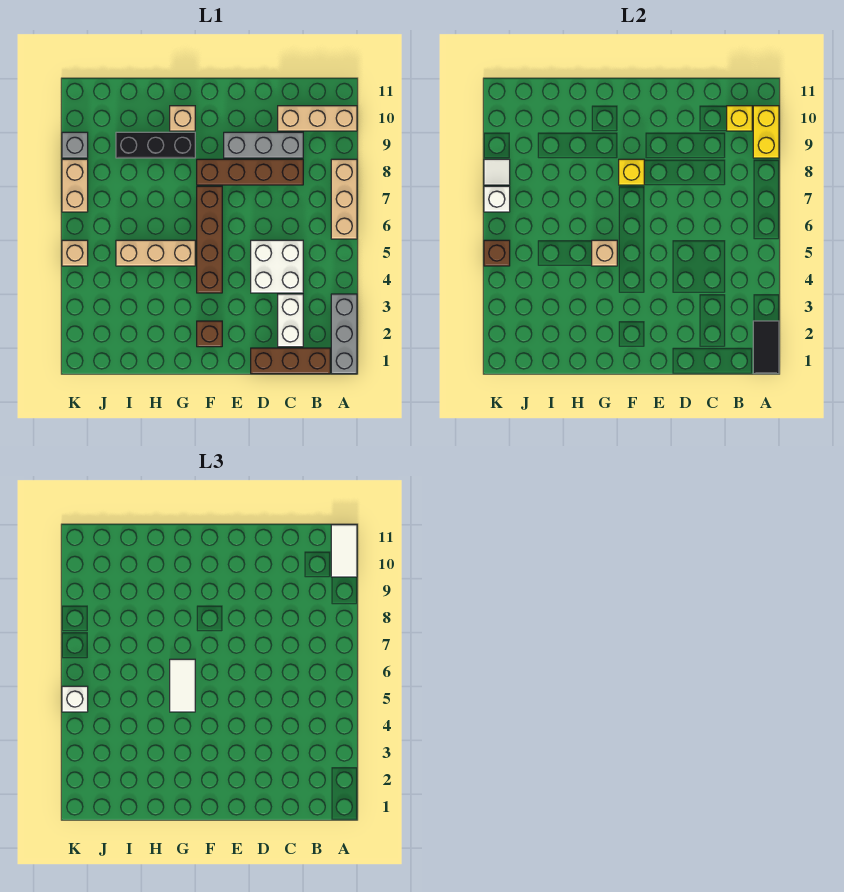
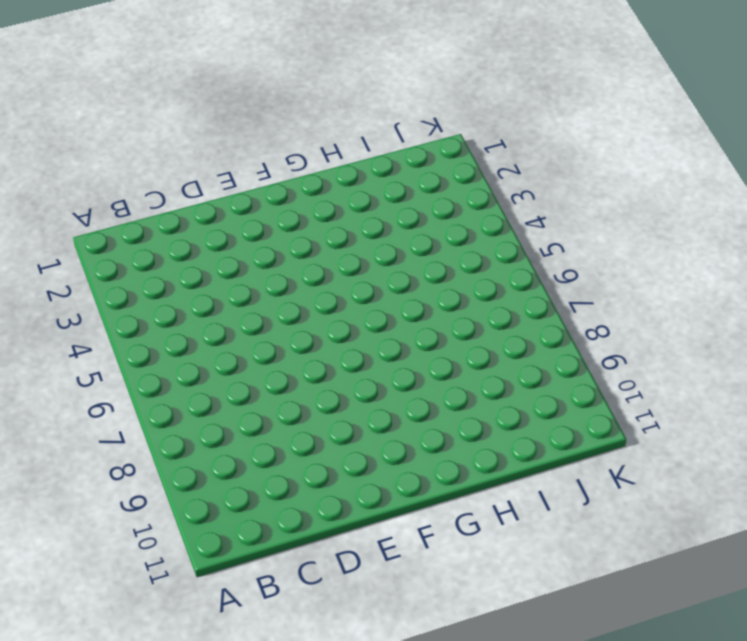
none -> grey brick A1:A3 level 1
none -> tan brick A6:A8 level 1
none -> tan brick A10:C10 level 1

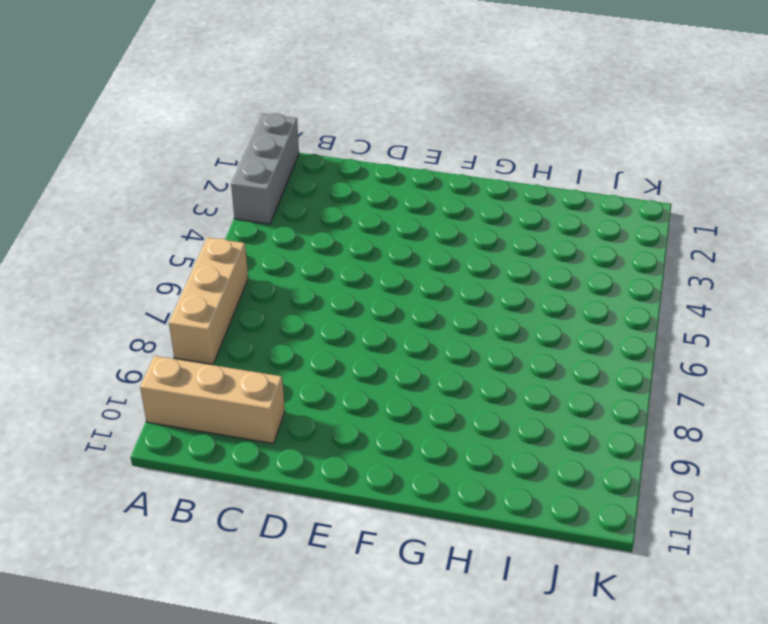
none -> brown brick B1:D1 level 1
none -> white brick C2:C3 level 1
none -> white brick C4:D5 level 1

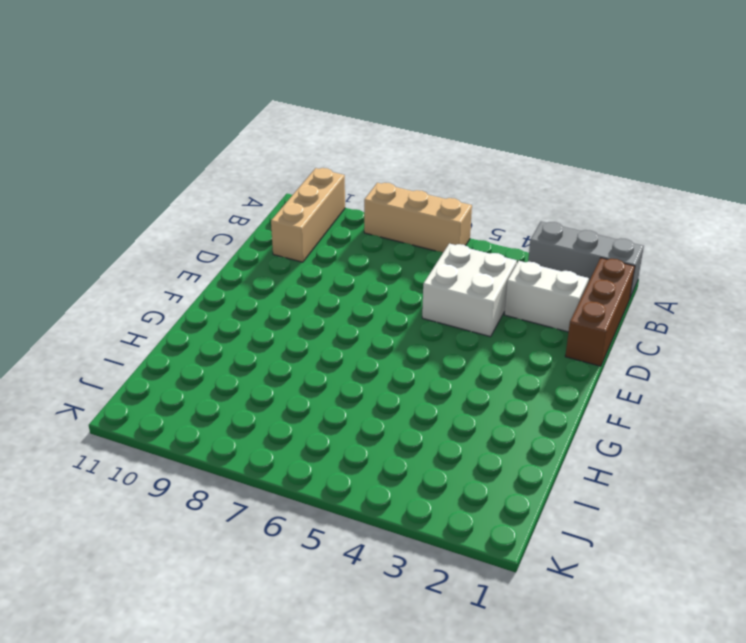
none -> brown brick C8:F8 level 1
none -> grey brick C9:E9 level 1
none -> brown brick F2 level 1

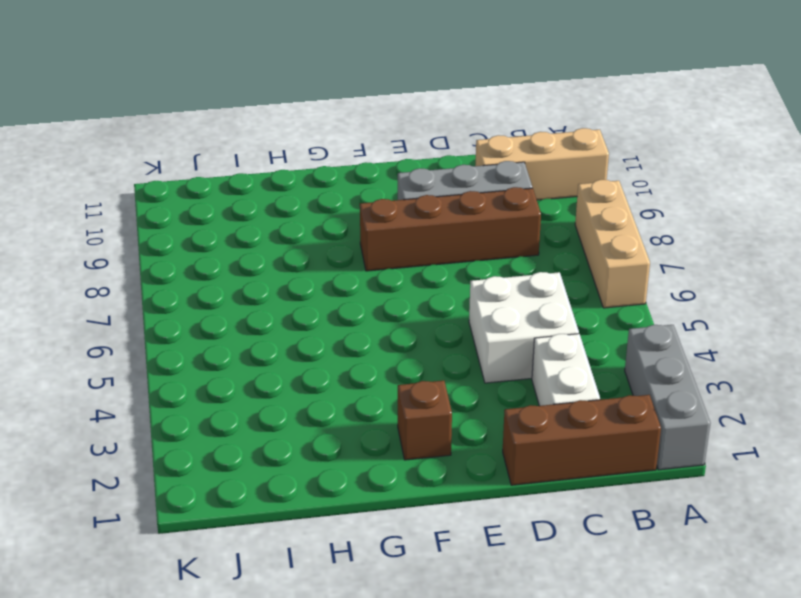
none -> brown brick F4:F7 level 1
none -> tan brick G5:I5 level 1
none -> black brick G9:I9 level 1

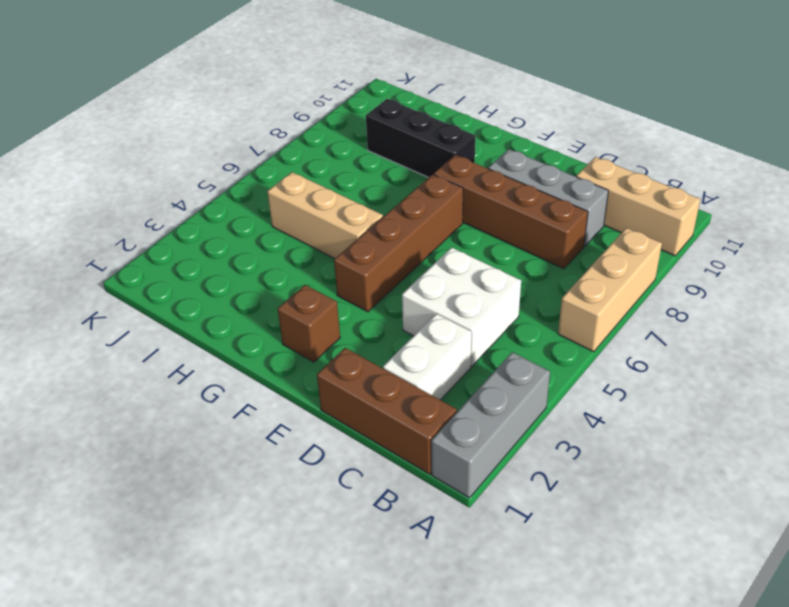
none -> tan brick G10 level 1
none -> tan brick K5 level 1
none -> tan brick K7:K8 level 1

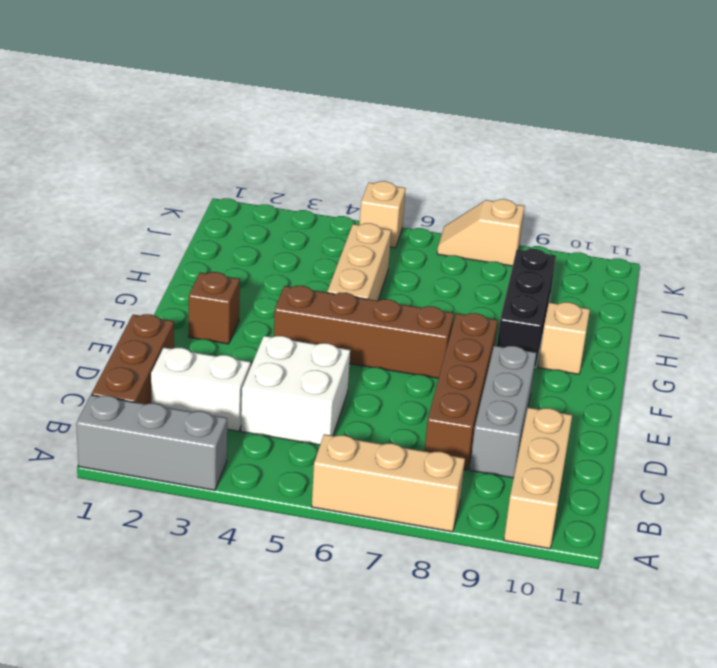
tan slope K7:K8 level 1 top 8 -> tan brick K7:K8 level 1
none -> grey brick K9 level 1
none -> black tile A1:A2 level 2
none -> yellow brick A9:A10 level 2

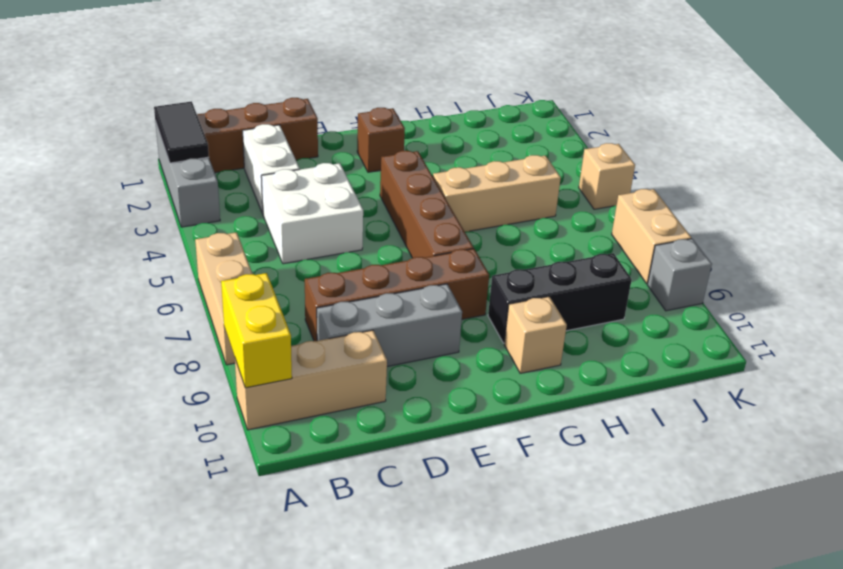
none -> yellow brick B10 level 2
none -> yellow brick F8 level 2
none -> tan brick G5 level 2

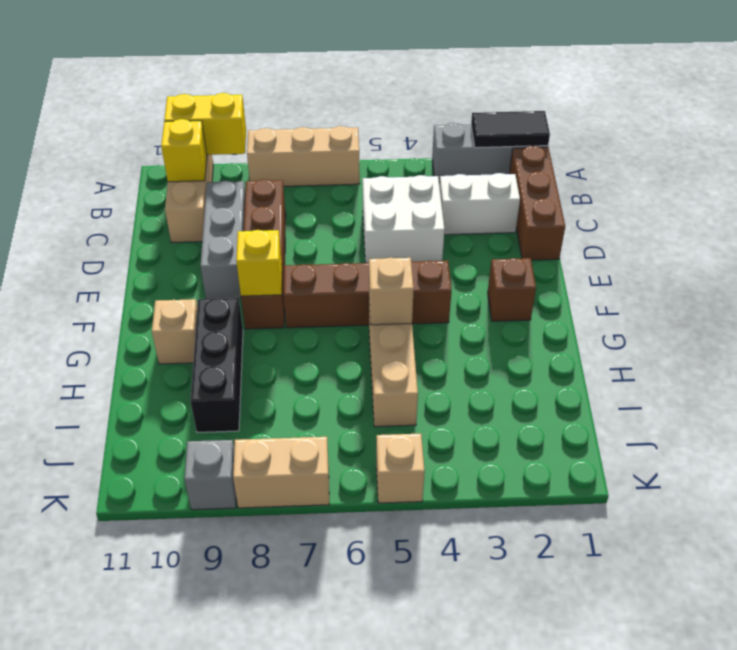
none -> brown brick K5 level 2
none -> white brick K7 level 2
none -> white tile K8 level 2

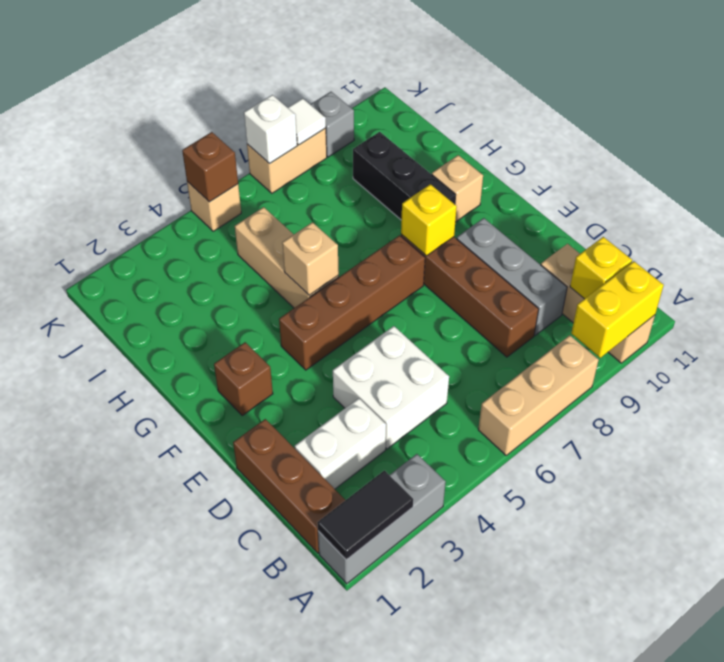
none -> white tile A10:A11 level 3
none -> white tile G5:G6 level 3
none -> white brick K5 level 3

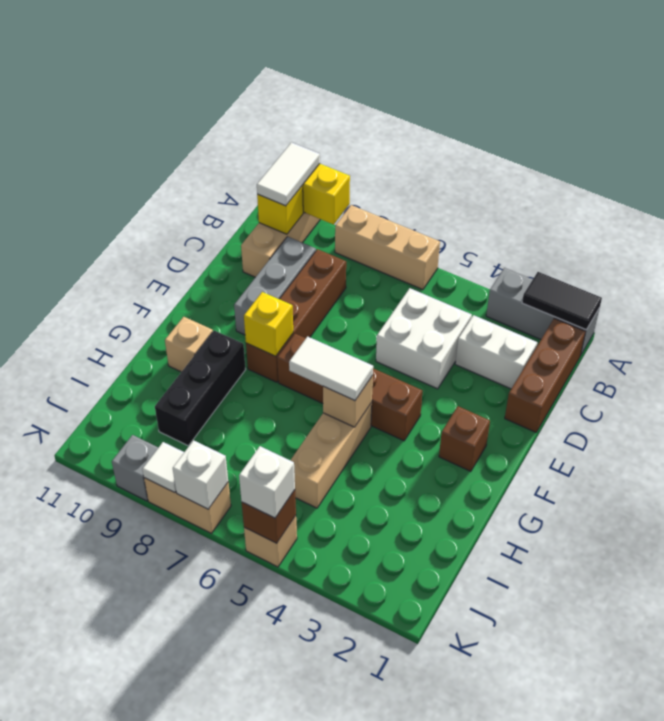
white tile A10:B10 level 3 -> white tile A10:A11 level 3

